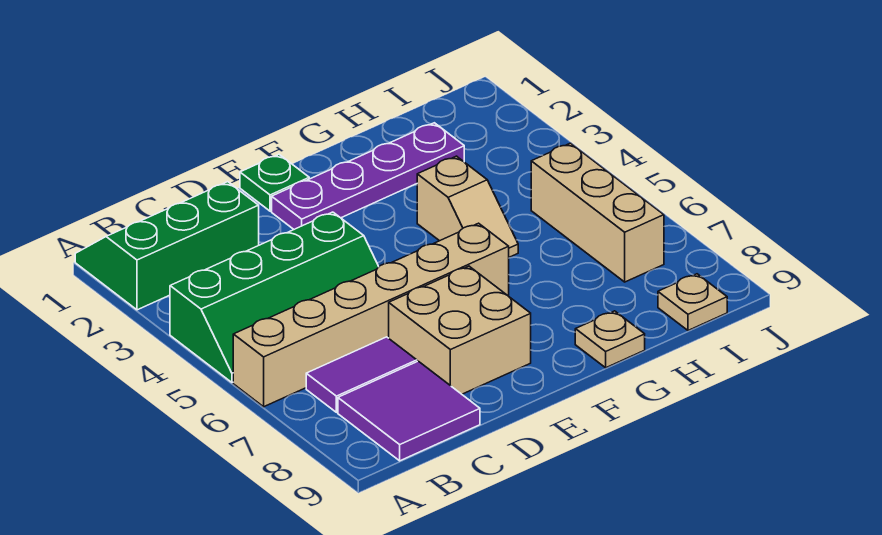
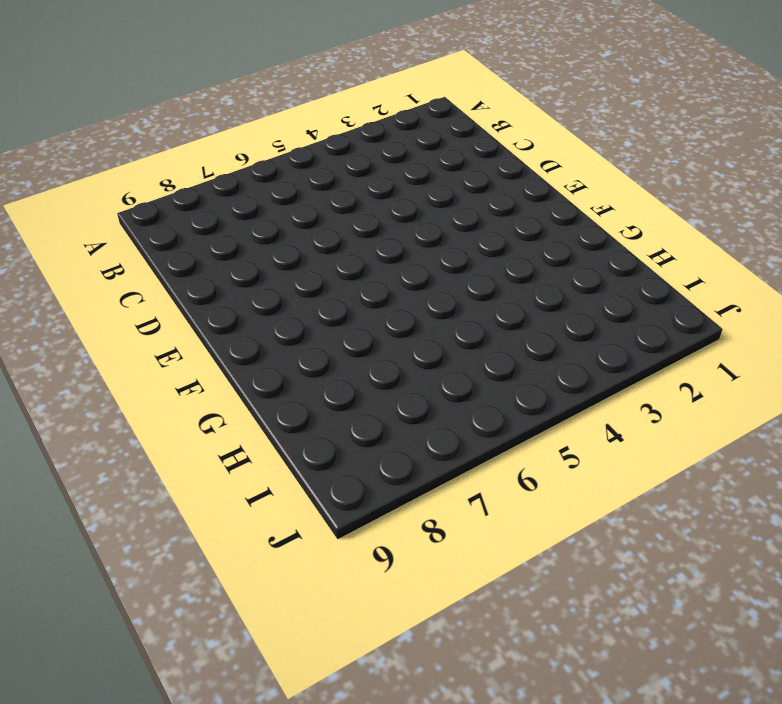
none -> green slope A1:C2 level 1 top 2
none -> green slope A4:D5 level 1 top 4
none -> tan brick A6:F6 level 1

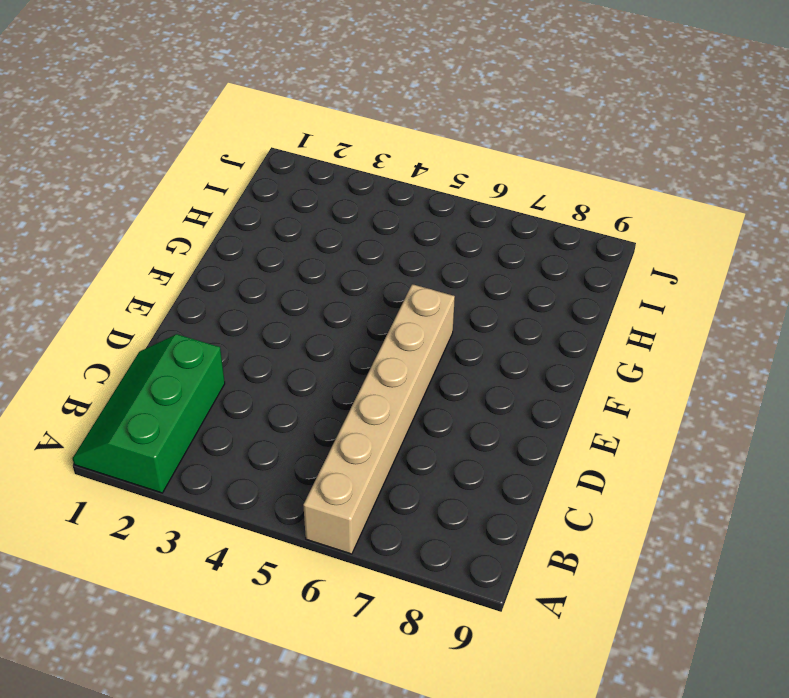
none -> green slope A4:D5 level 1 top 4
none -> purple tile B7:C7 level 1
none -> purple tile B8:C9 level 1

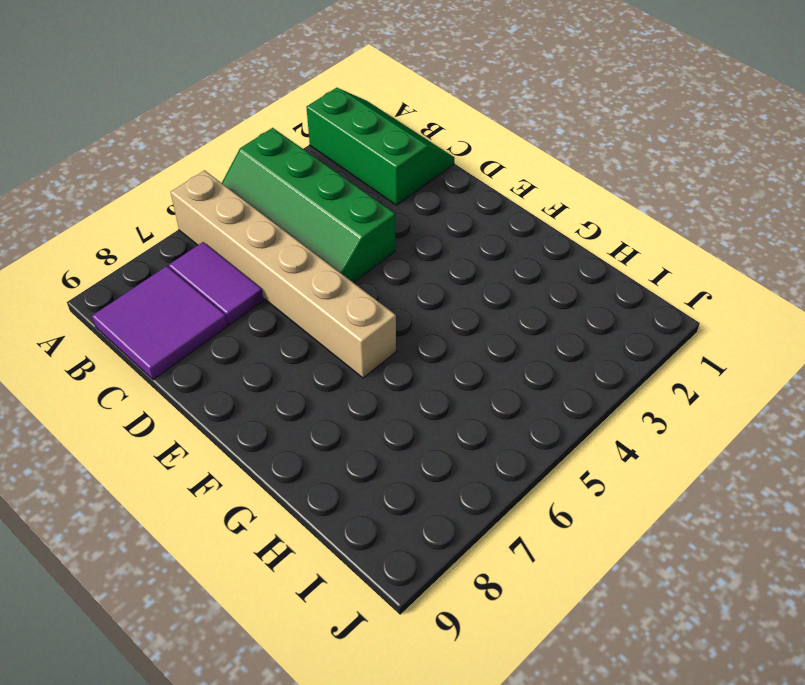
none -> tan brick D7:E8 level 1
none -> green plate E1 level 1
none -> purple plate E2:H2 level 1

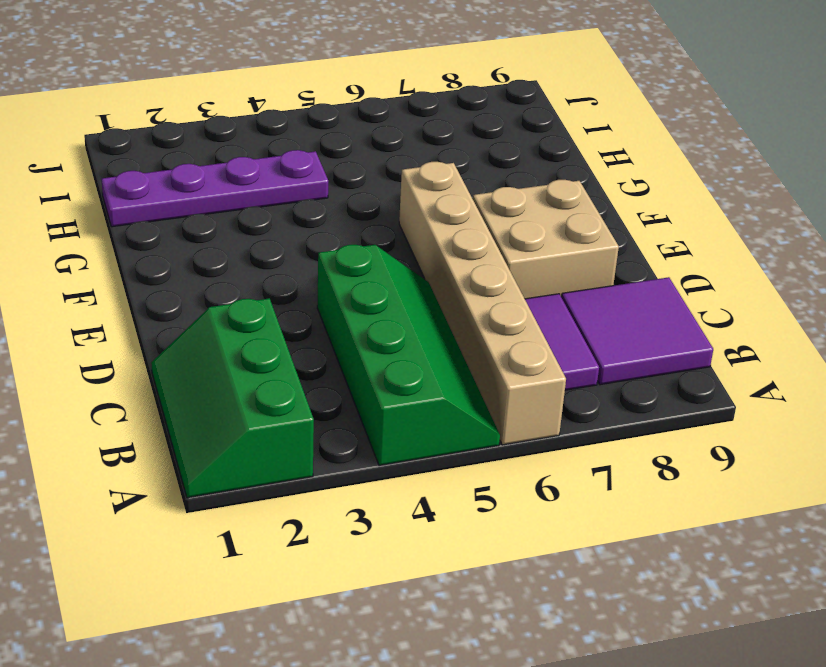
purple plate H1:H4 level 1 -> purple plate E2:H2 level 1
none -> green plate E1 level 1
none -> tan slope G4:G5 level 1 top 4
none -> tan plate G9 level 1

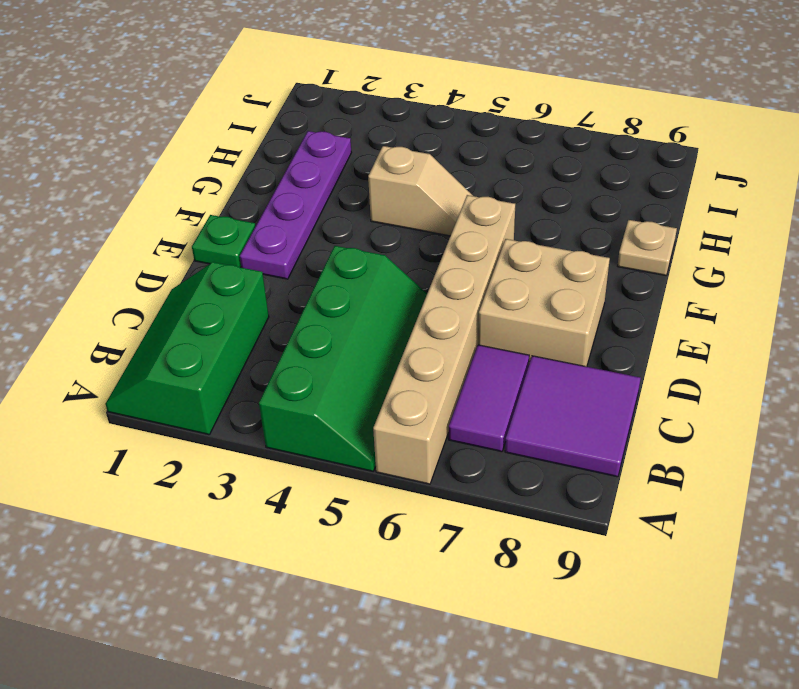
none -> tan brick I5:I7 level 1
none -> tan plate I9 level 1

